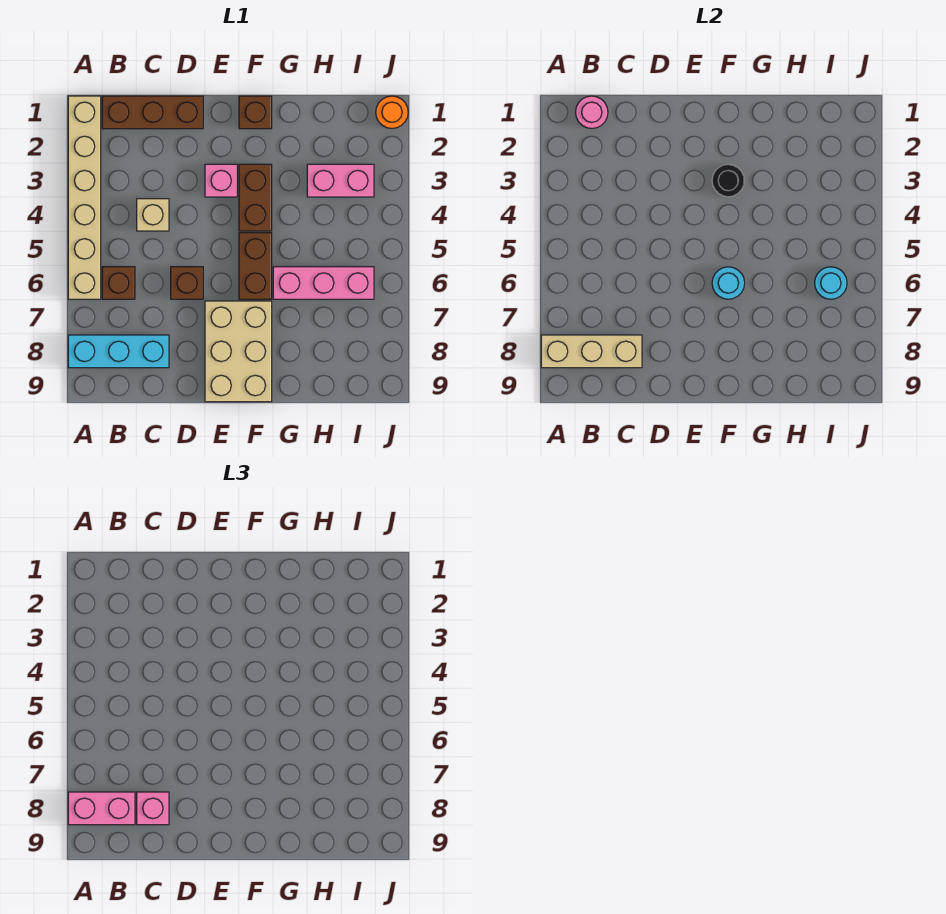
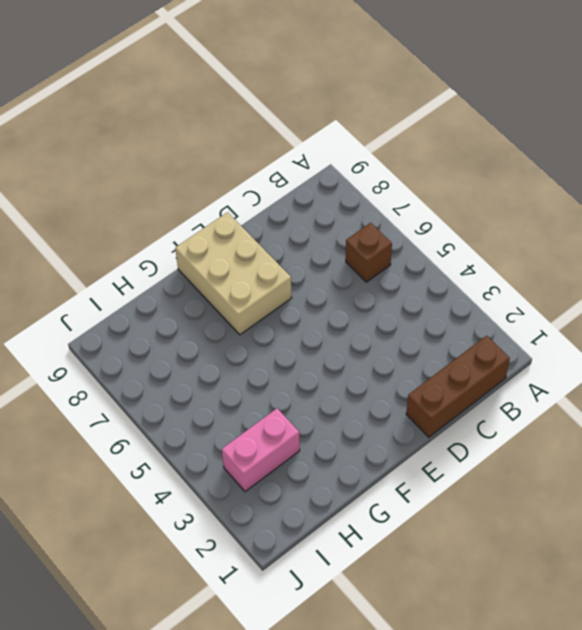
none -> tan brick A1:A6 level 1
none -> cyan brick A8:C8 level 1
none -> tan brick C4 level 1

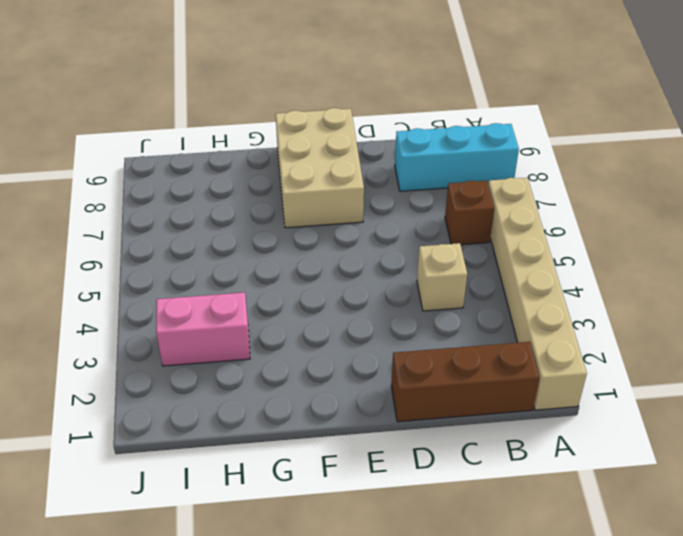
none -> brown brick D6 level 1
none -> pink brick E3 level 1
none -> brown brick F1 level 1

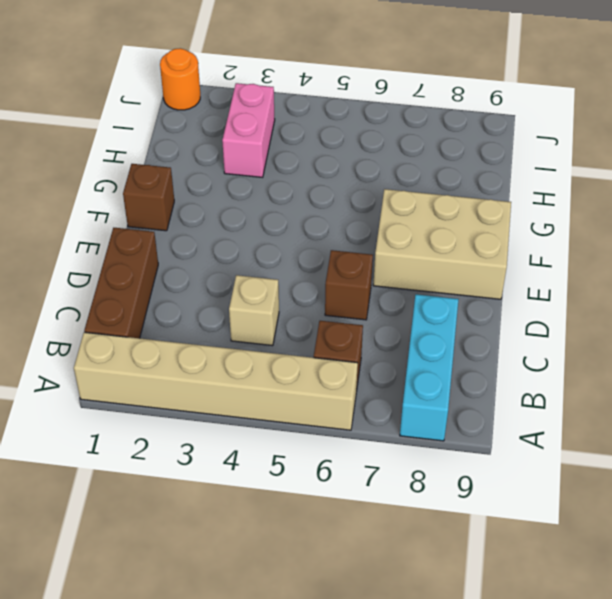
none -> pink brick E3 level 1
none -> brown brick F3:F4 level 1
none -> brown brick F5:F6 level 1

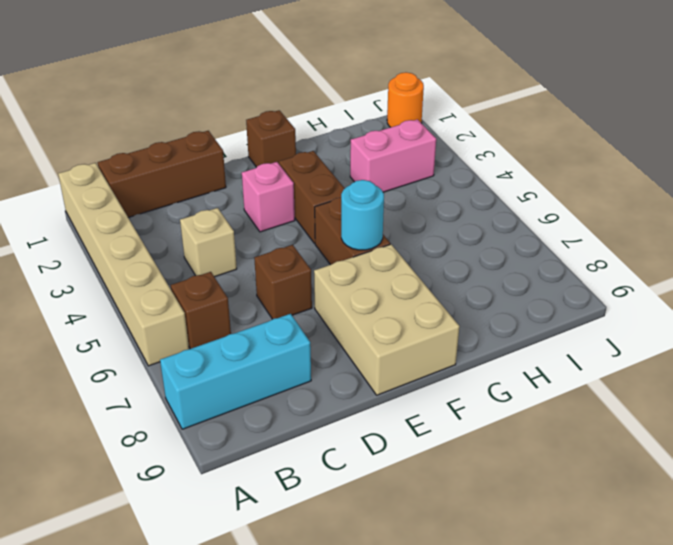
none -> pink brick G6:I6 level 1
none -> tan brick A8:C8 level 2
none -> pink round brick B1 level 2

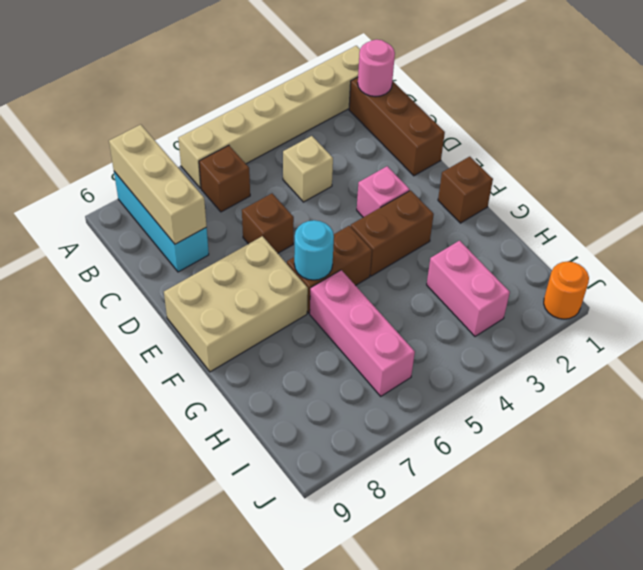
none -> black round brick F3 level 2
none -> cyan round brick I6 level 2
none -> pink brick A8:B8 level 3

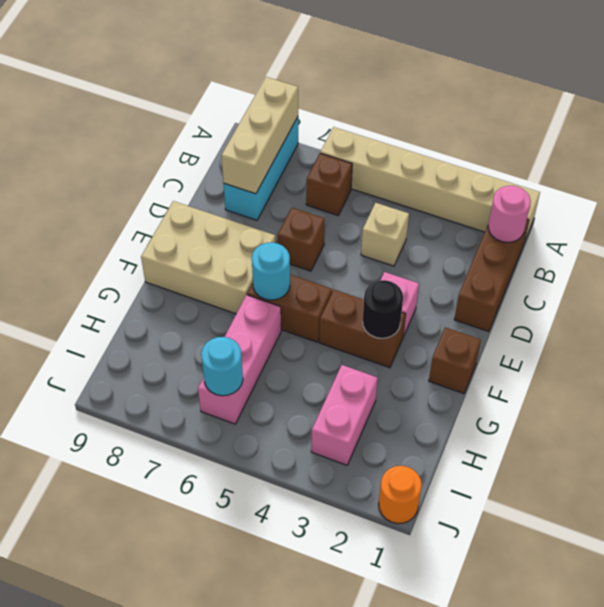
none -> pink brick A8:B8 level 3
none -> pink brick C8 level 3

